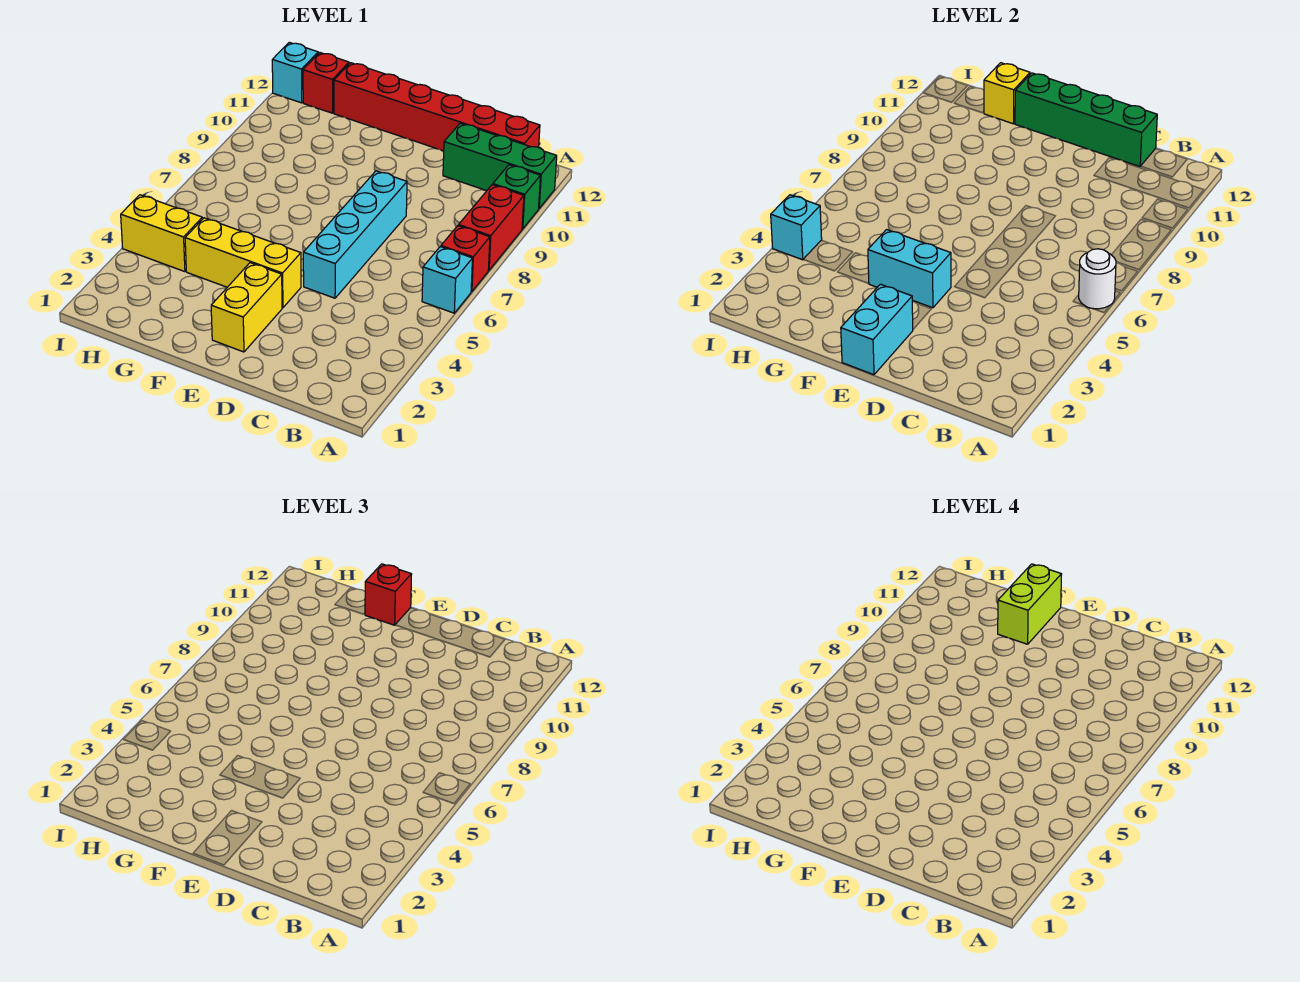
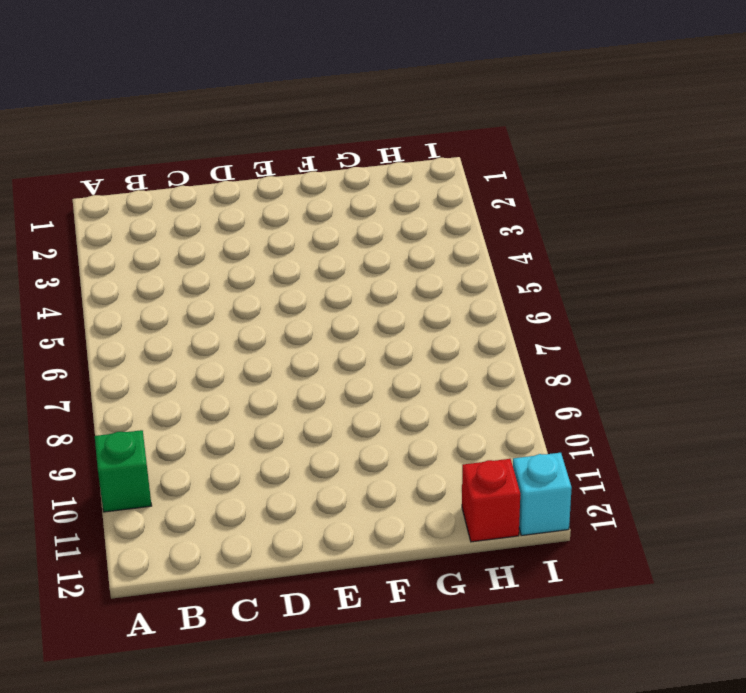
none -> cyan brick A6 level 1
none -> red brick A7 level 1
none -> red brick A8:A9 level 1

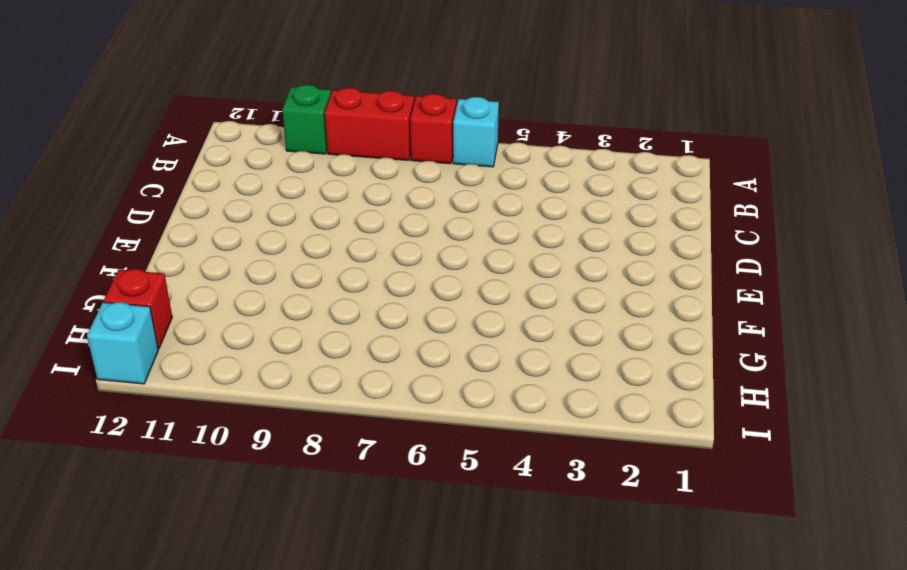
none -> green brick A11:C11 level 1
none -> red brick B12:G12 level 1
none -> cyan brick D5:D8 level 1

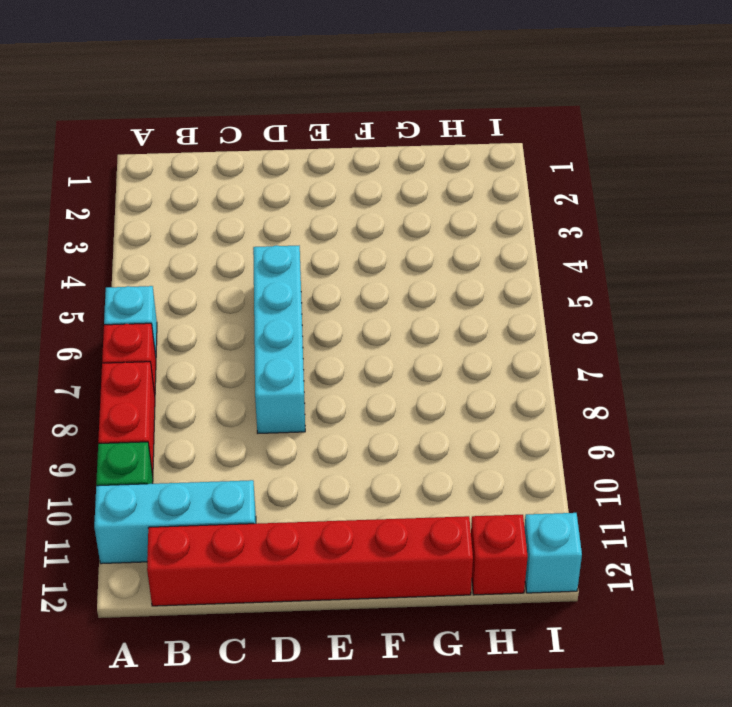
cyan brick A11:C11 level 1 -> green brick A11:C11 level 1
none -> yellow brick E2:E3 level 1
none -> yellow brick E4:G4 level 1
none -> yellow brick H4:I4 level 1

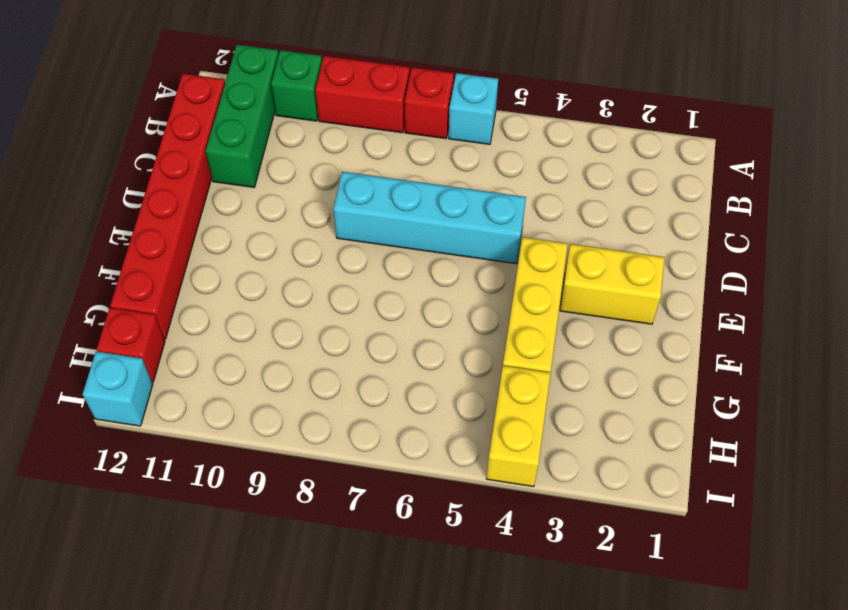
none -> white round brick A6 level 2
none -> green brick C12:F12 level 2
none -> cyan brick E1:E2 level 2

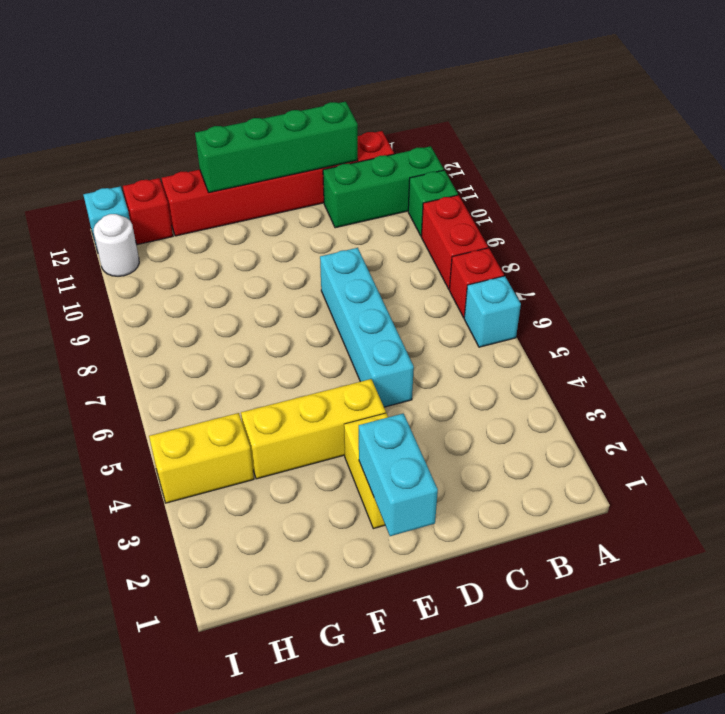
white round brick I11 level 1 -> white round brick A6 level 2
none -> cyan brick E4:F4 level 2
none -> yellow brick G12 level 2
none -> cyan brick I4 level 2

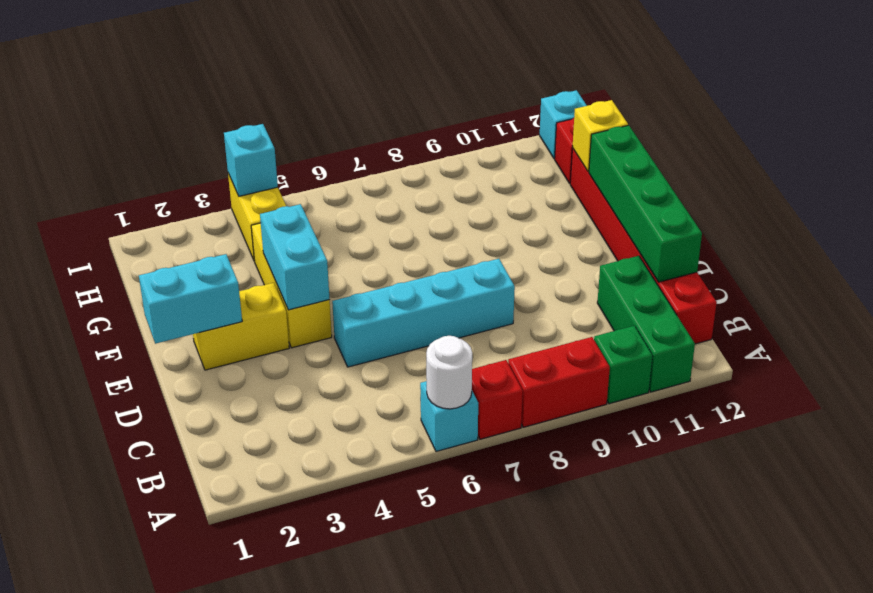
none -> red brick F12 level 3
none -> lime brick F11:F12 level 4

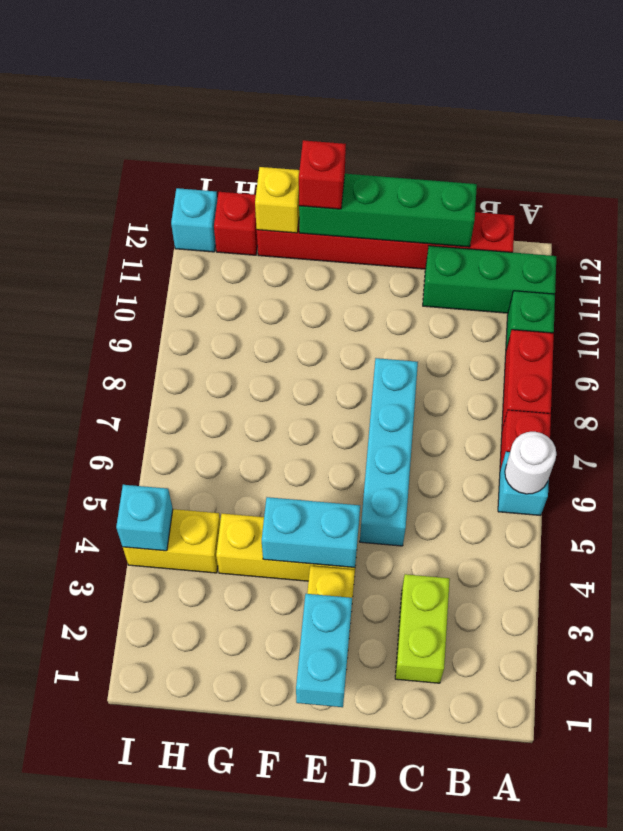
lime brick C2:C3 level 1 -> lime brick F11:F12 level 4

